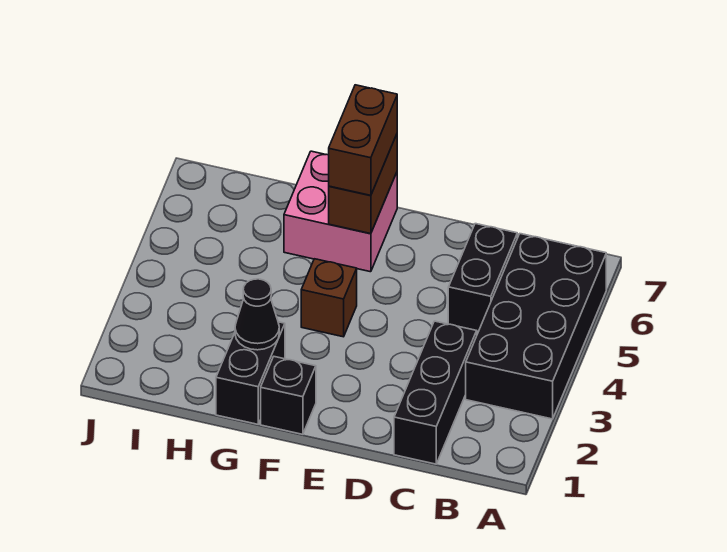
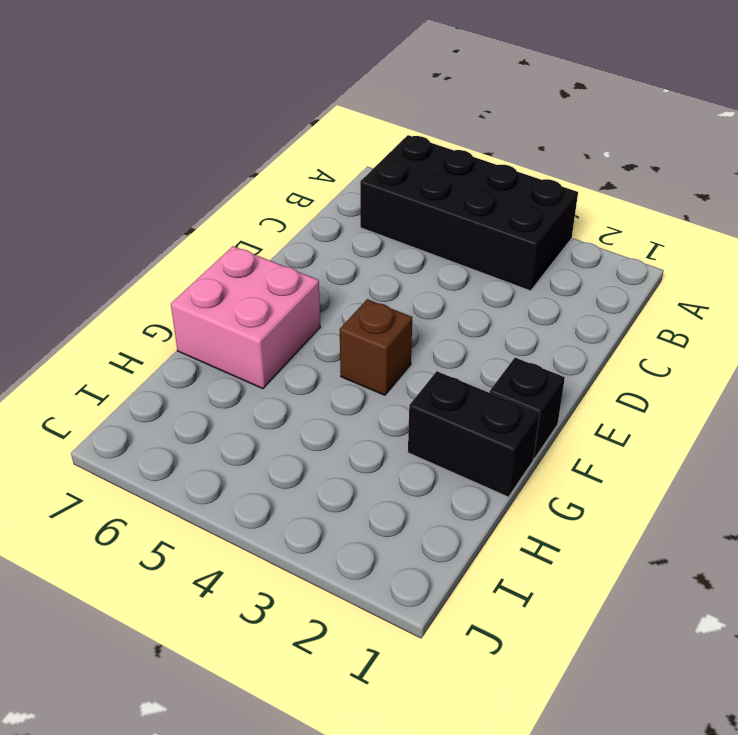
none -> black brick C1:C3 level 1
none -> black brick C5:C6 level 1

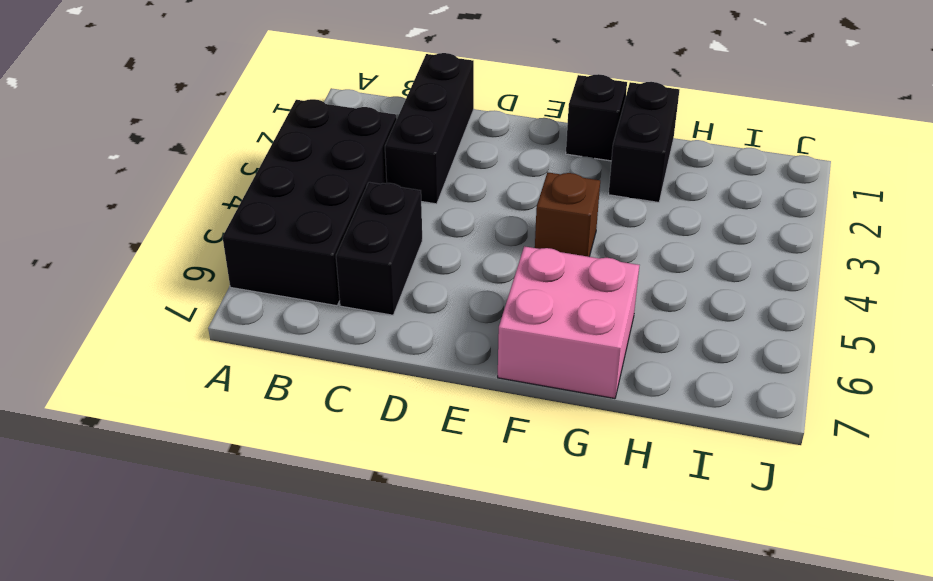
none -> brown brick F6:F7 level 2
none -> black cone G2 level 2

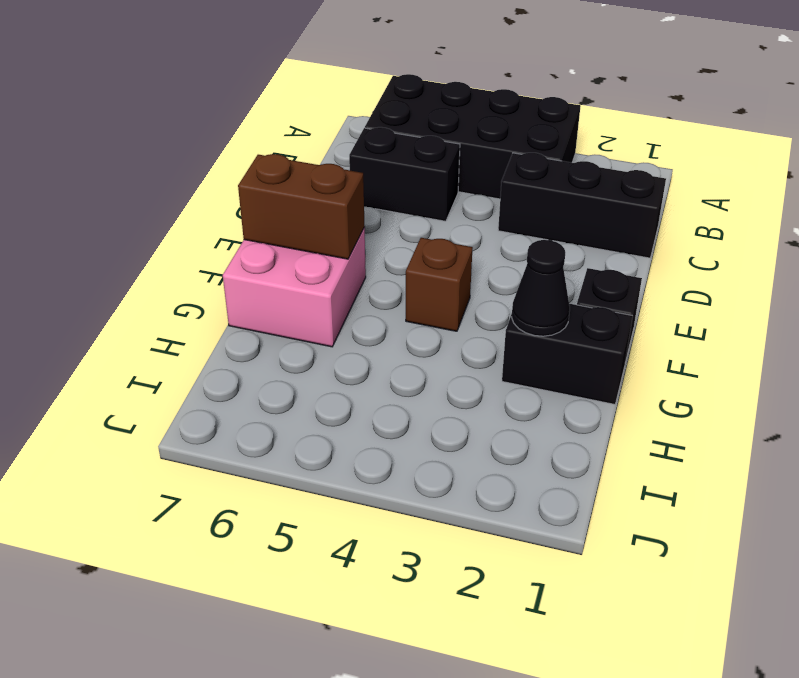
none -> brown brick F6:F7 level 3

